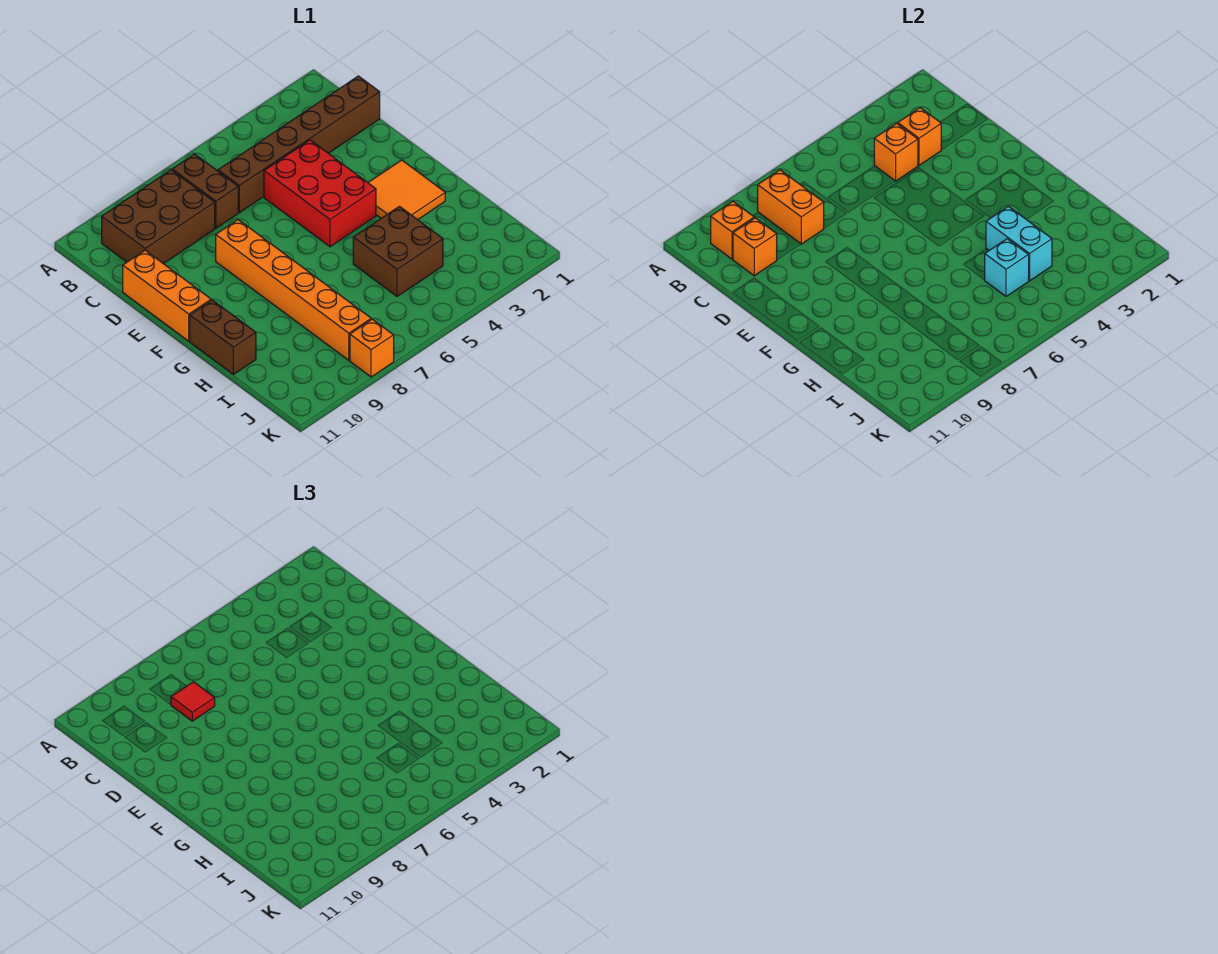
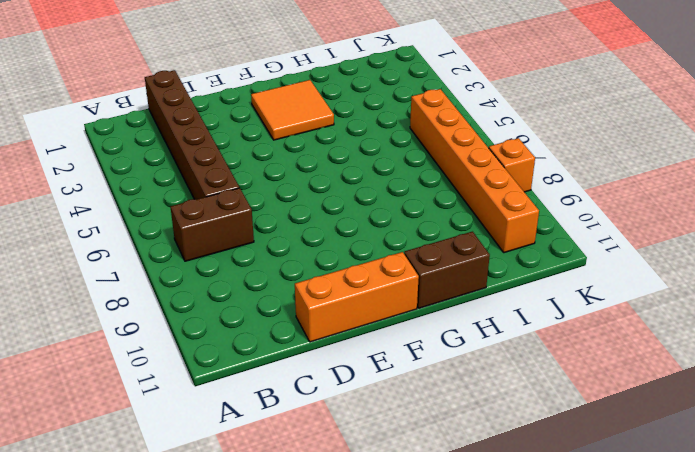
orange brick J5:J10 level 1 -> orange brick E8:J8 level 1
none -> brown brick B8:C10 level 1
none -> red brick D4:F5 level 1
none -> brown brick H4:I5 level 1

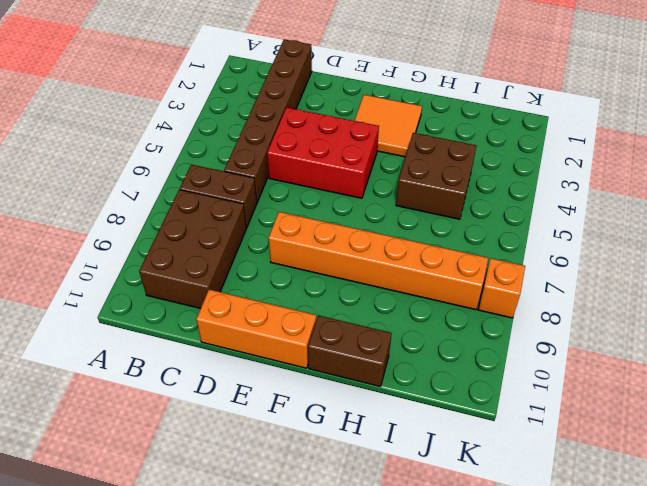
none -> orange brick B8:C8 level 2
none -> orange brick B10 level 2
none -> orange brick C3 level 2

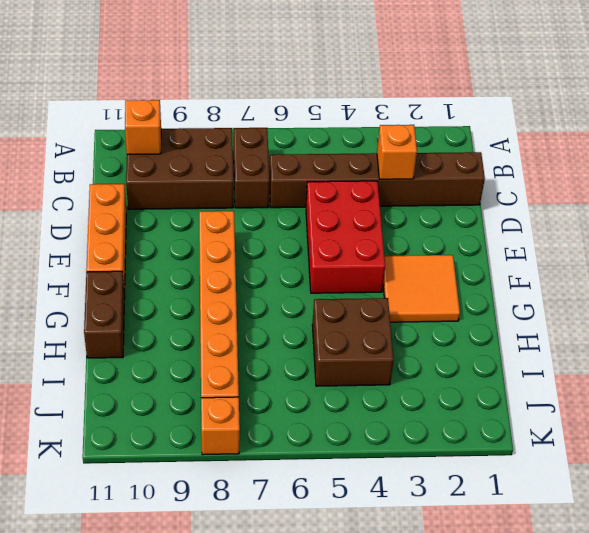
none -> orange brick B8:C8 level 2
none -> orange brick C4 level 2
none -> orange brick C10 level 2

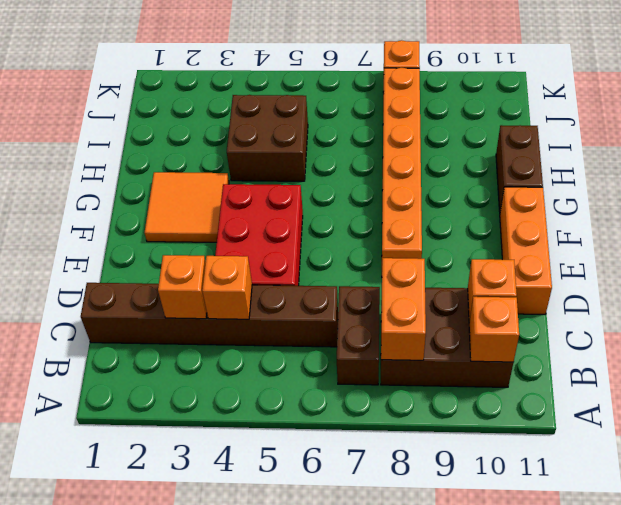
none -> cyan brick H4:I4 level 2
none -> cyan brick I5 level 2
none -> red tile C8 level 3

